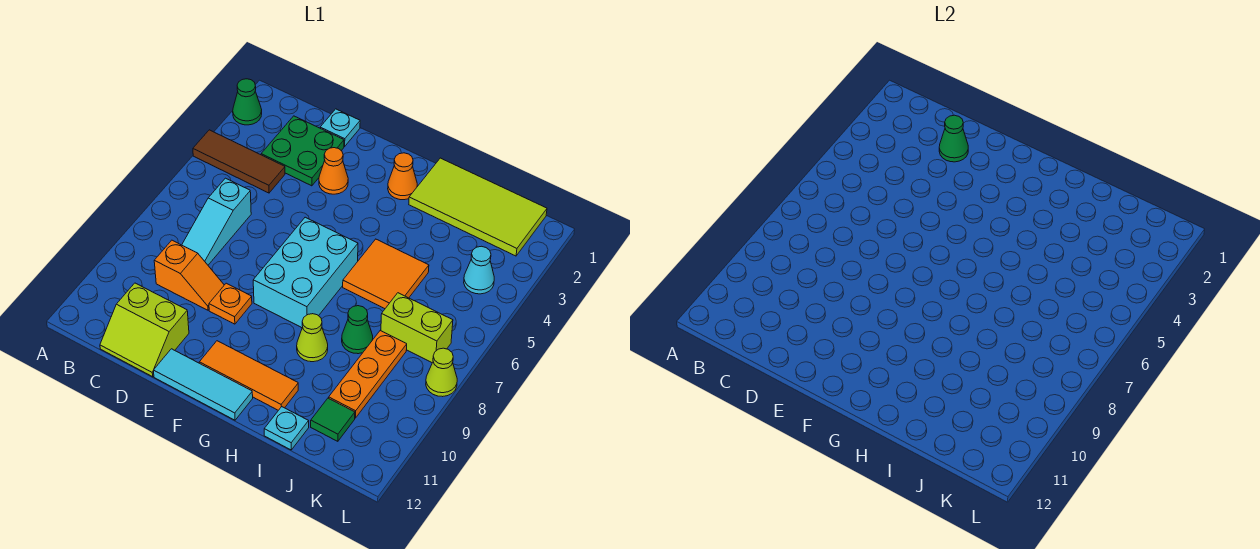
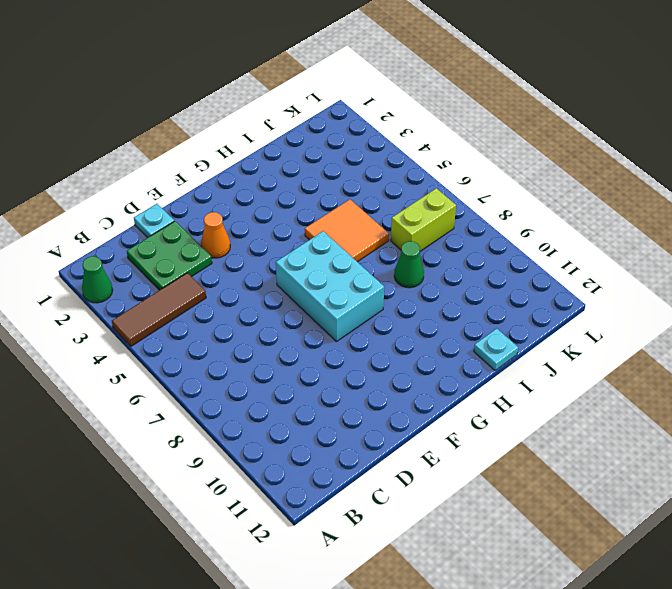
none -> cyan slope C6:C8 level 1 top 6
none -> orange slope C9:D9 level 1 top C
none -> lime slope C11:D12 level 1 top 11

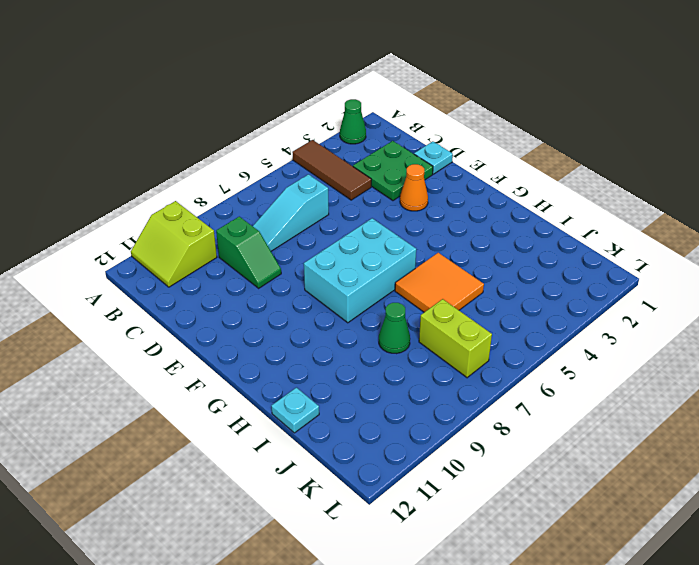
lime slope A10:B11 level 1 top 10 -> lime slope C11:D12 level 1 top 11
green slope C9:D9 level 1 top C -> orange slope C9:D9 level 1 top C
none -> orange plate E9 level 1
none -> cyan tile E12:G12 level 1
none -> orange tile F11:H11 level 1

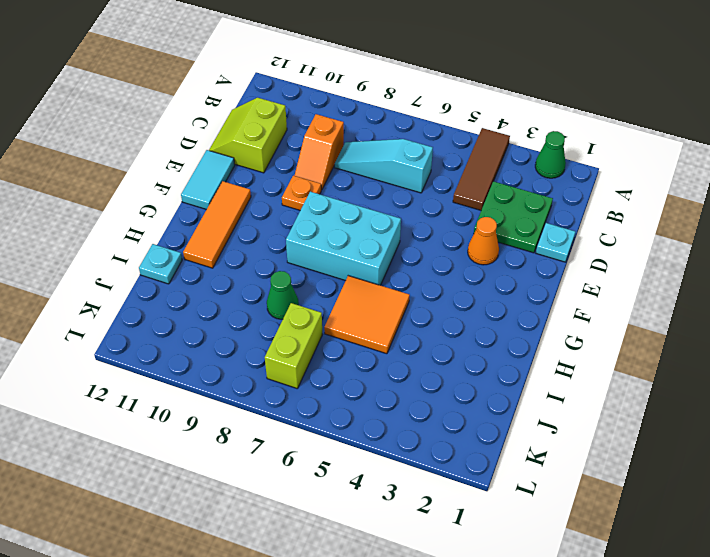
cyan tile E12:F12 level 1 -> cyan tile E12:G12 level 1
none -> orange cone G2 level 1
none -> lime tile H1:K2 level 1
none -> lime cone H9 level 1

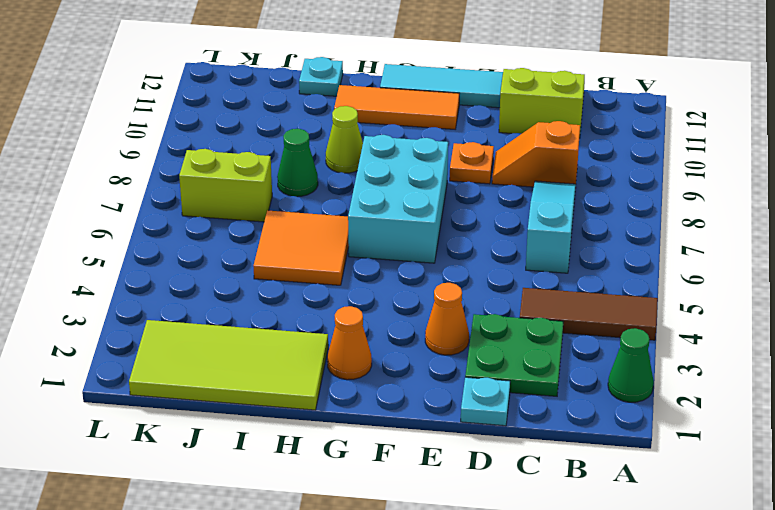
none -> orange plate J8:J10 level 1
none -> green tile J11 level 1
none -> cyan cone K4 level 1

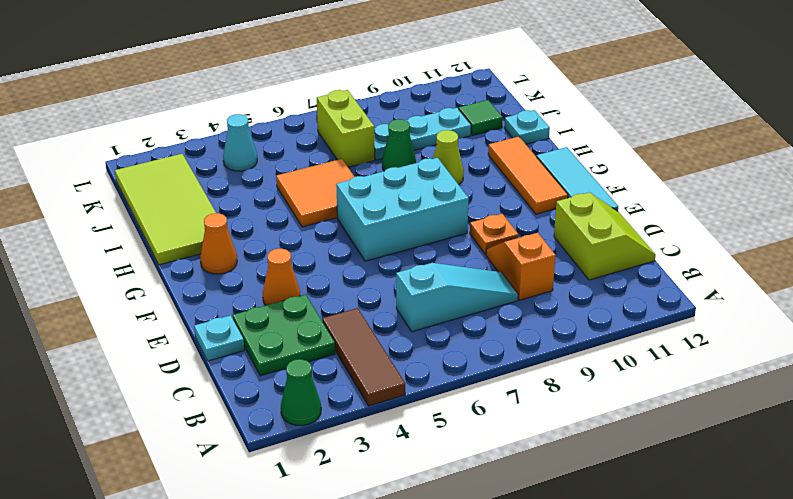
cyan plate J8:J10 level 1 -> orange plate J8:J10 level 1
none -> lime cone L8 level 1
none -> green cone D2 level 2

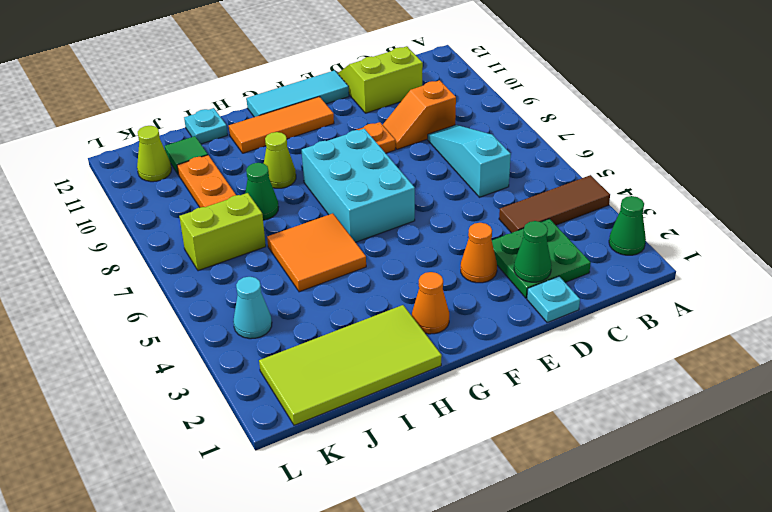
lime cone K11 level 1 -> lime cone L8 level 1

